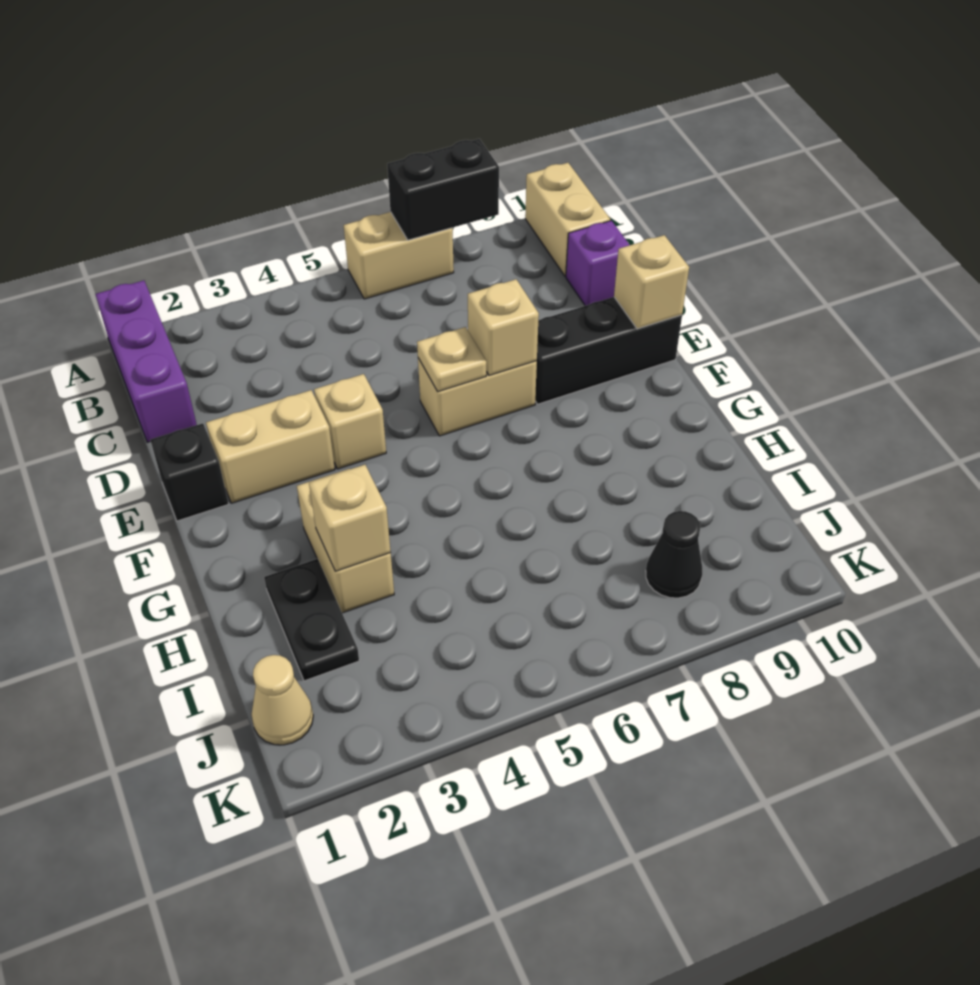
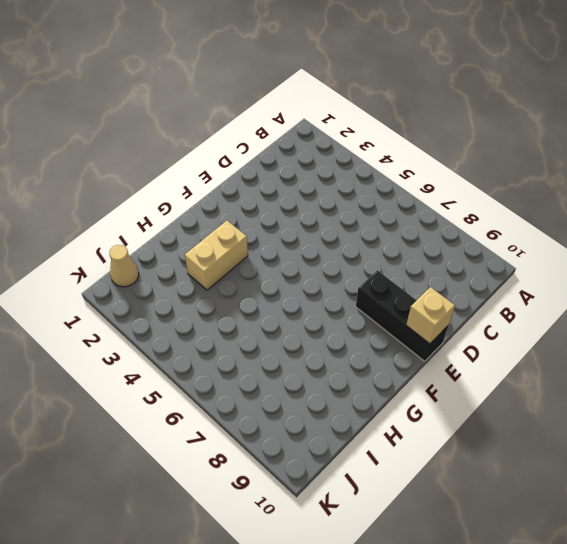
none -> purple brick A1:C1 level 1
none -> tan brick A6:A7 level 1
none -> tan brick A10:B10 level 1

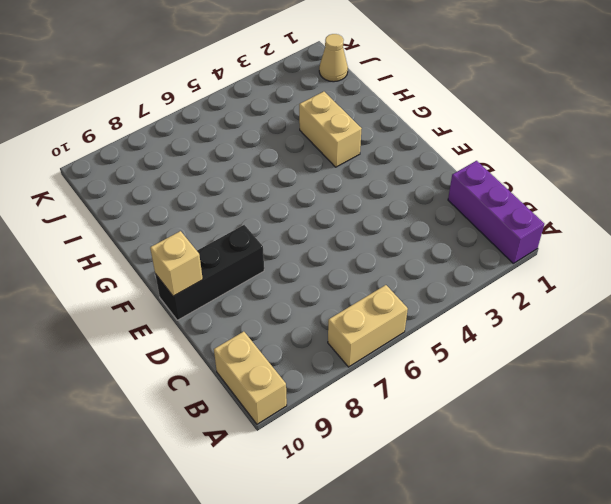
none -> purple brick C10 level 1
none -> black brick E1 level 1
none -> tan brick E2:E3 level 1

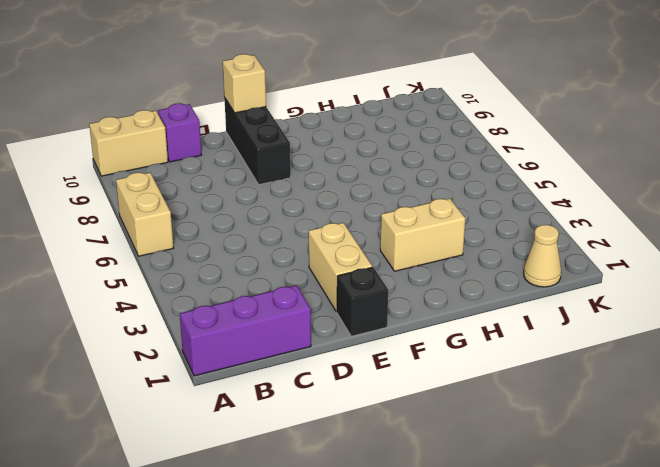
none -> tan brick E4 level 1
none -> tan brick E6:E7 level 1
none -> black plate H2:I2 level 1

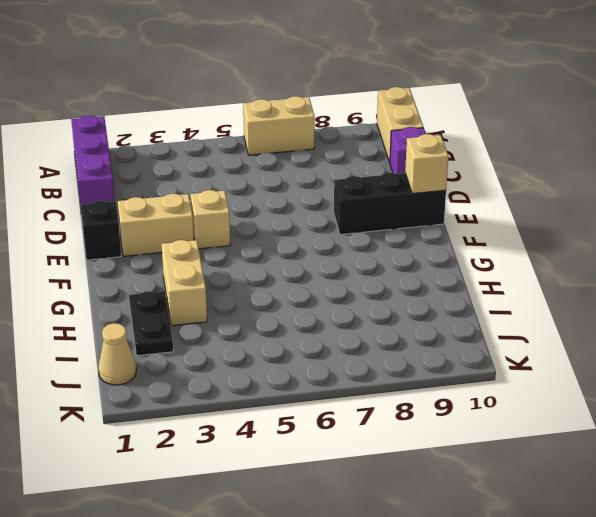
none -> tan brick E6:E7 level 1
none -> black cone J8 level 1
none -> black brick A7:A8 level 2

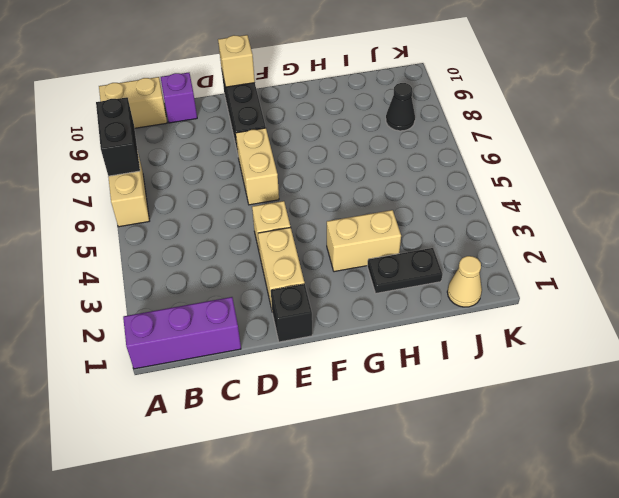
none -> tan plate E6 level 2
none -> tan brick E7 level 2
none -> tan brick H3 level 2

